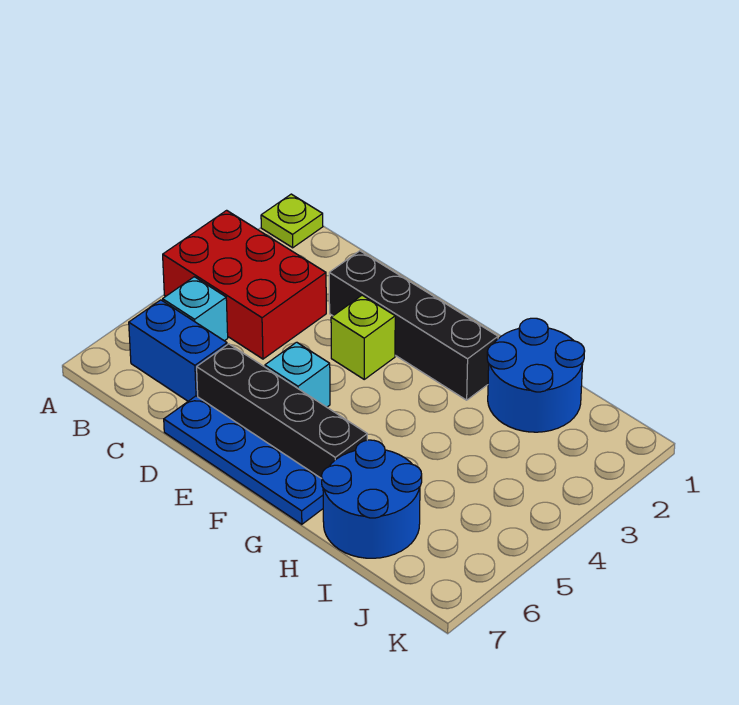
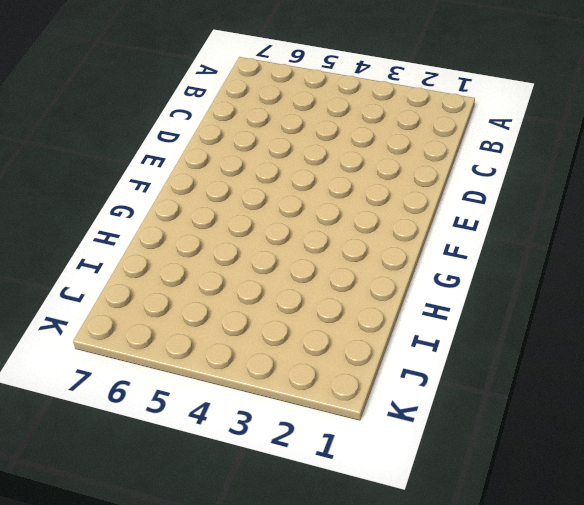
none -> lime plate A1 level 1
none -> red brick A3:C4 level 1

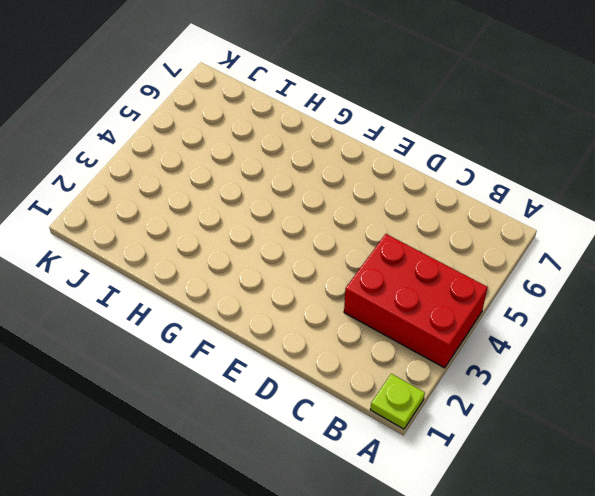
none -> cyan brick B5 level 1
none -> blue brick B6:C6 level 1

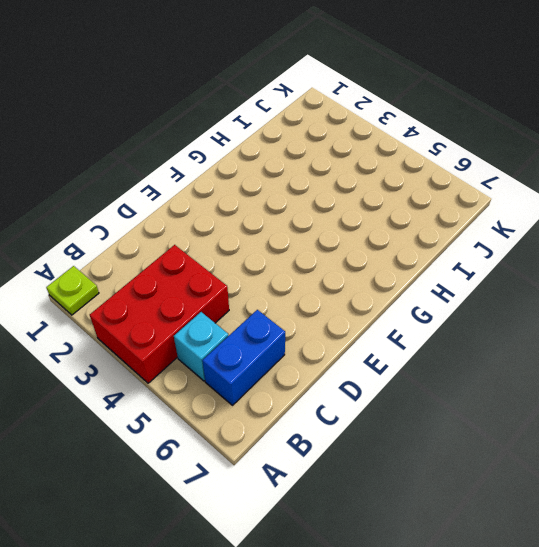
none -> black brick D2:G2 level 1
none -> black brick D6:G6 level 1

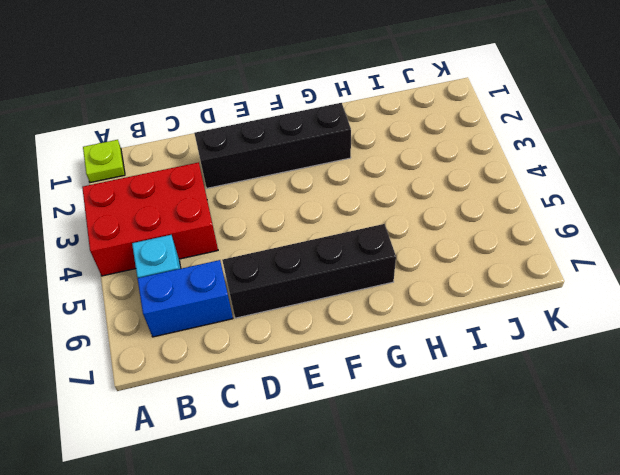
none -> blue plate D7:G7 level 1
none -> lime brick E3 level 1

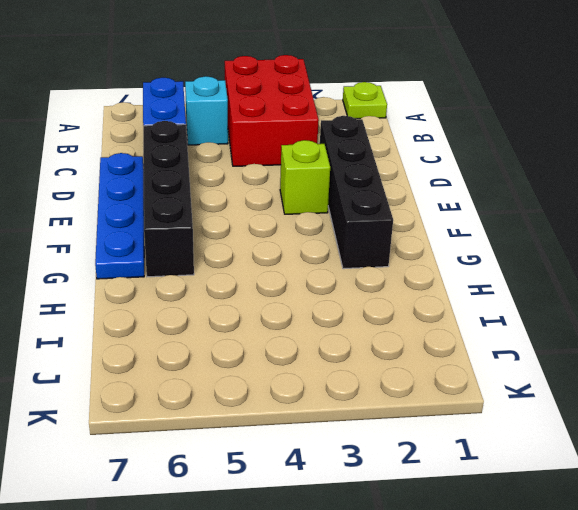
none -> cyan brick E5 level 1
none -> blue round brick H1:I2 level 1

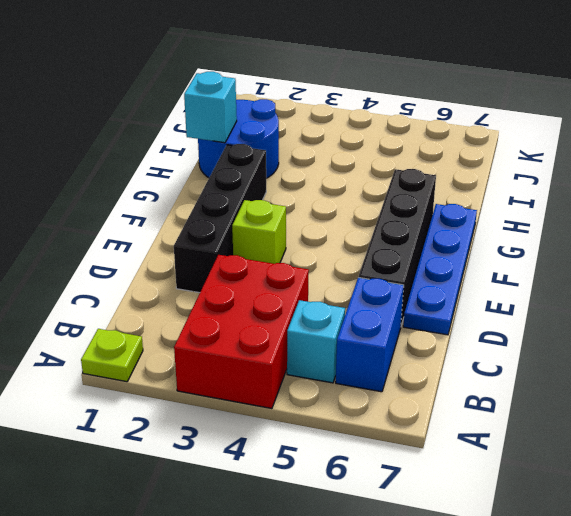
cyan brick H1 level 2 -> cyan brick E5 level 1
none -> blue round brick H6:I7 level 1

